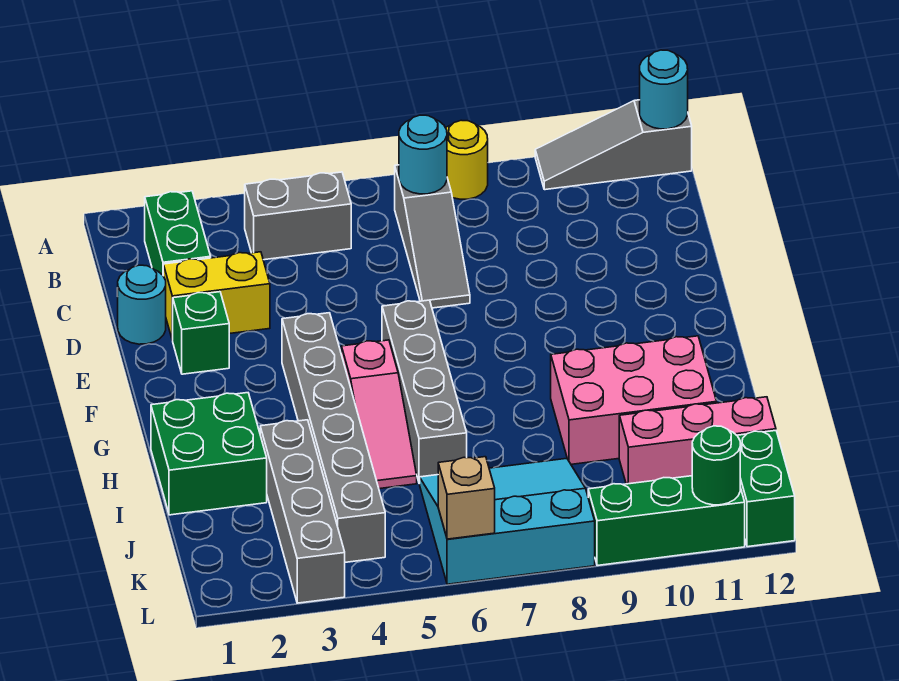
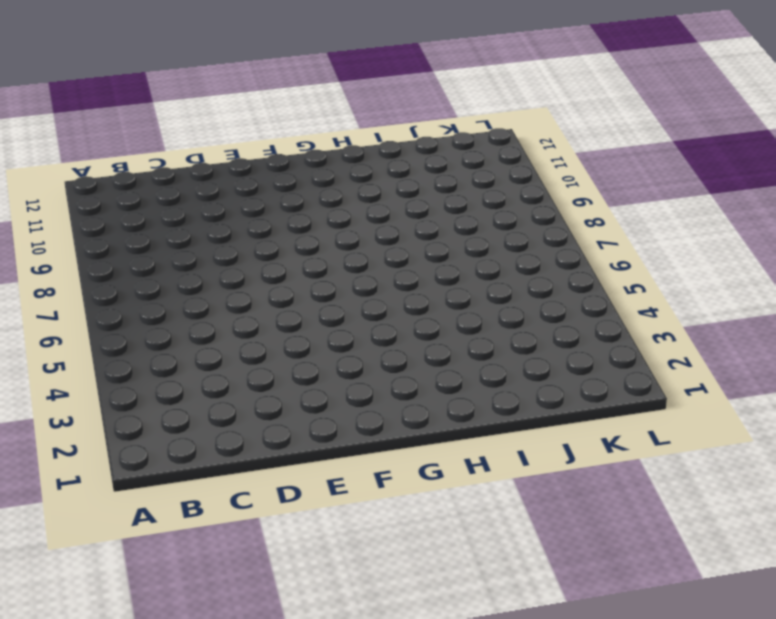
none -> yellow round brick A8 level 1
none -> grey slope A10:A12 level 1 top 12
none -> green brick B2:C2 level 1

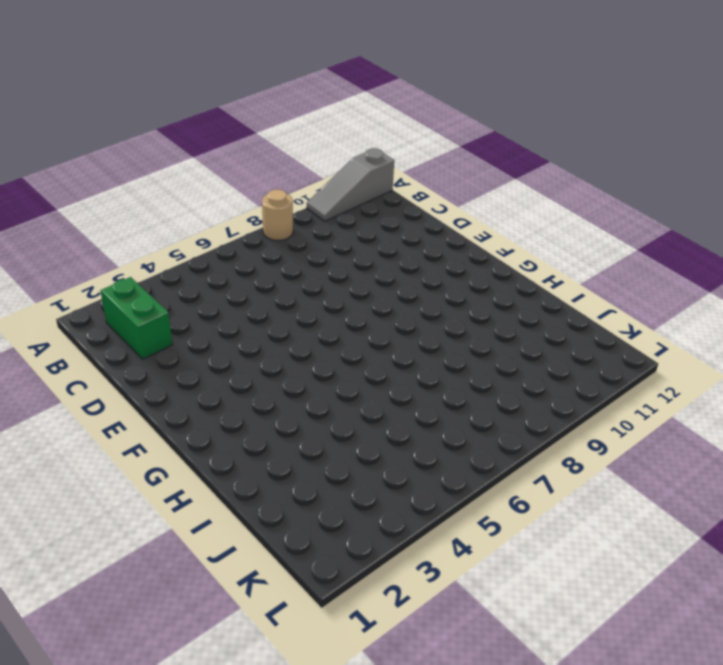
tan round brick A8 level 1 -> yellow round brick A8 level 1
none -> grey brick B4:B5 level 1
none -> grey slope B7:D7 level 1 top B
none -> cyan round brick D1 level 1

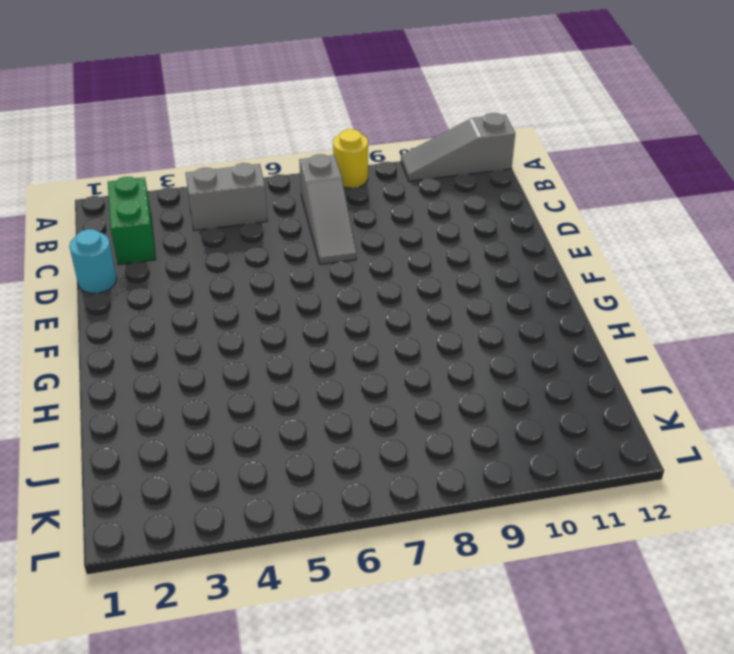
none -> yellow brick D2:D3 level 1
none -> green brick E2 level 1
none -> grey brick F4:K4 level 1

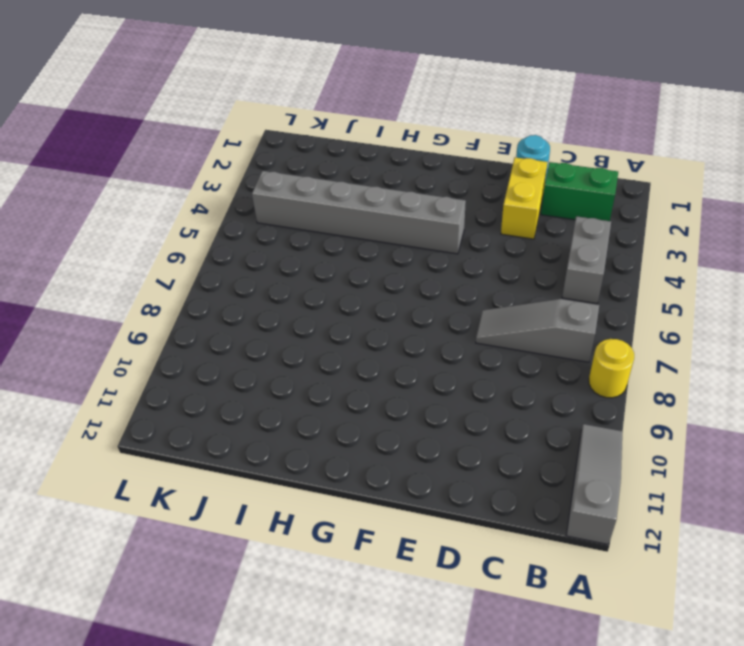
none -> green brick E2 level 1
none -> grey brick F6:I6 level 1
none -> pink slope G5:I5 level 1 top G

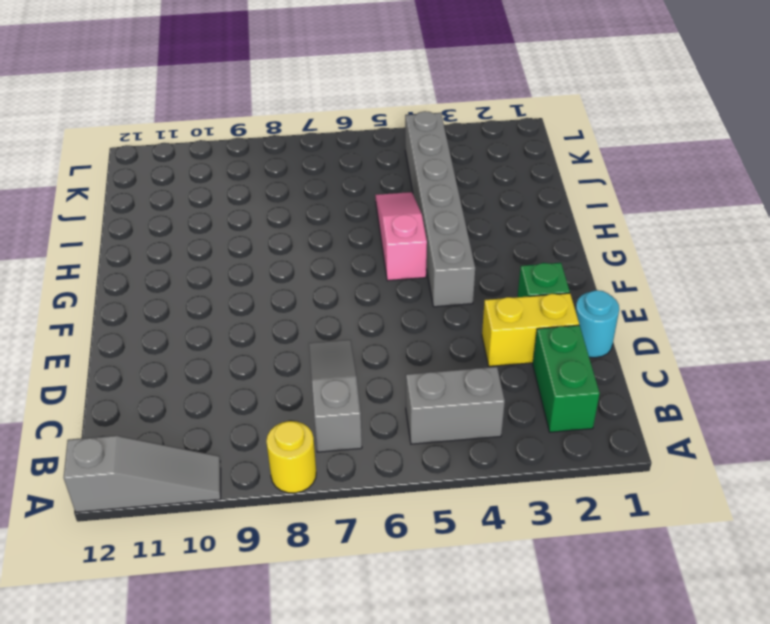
none -> grey brick F6:I6 level 1
none -> green brick H1:I2 level 1
none -> pink brick H9:I11 level 1

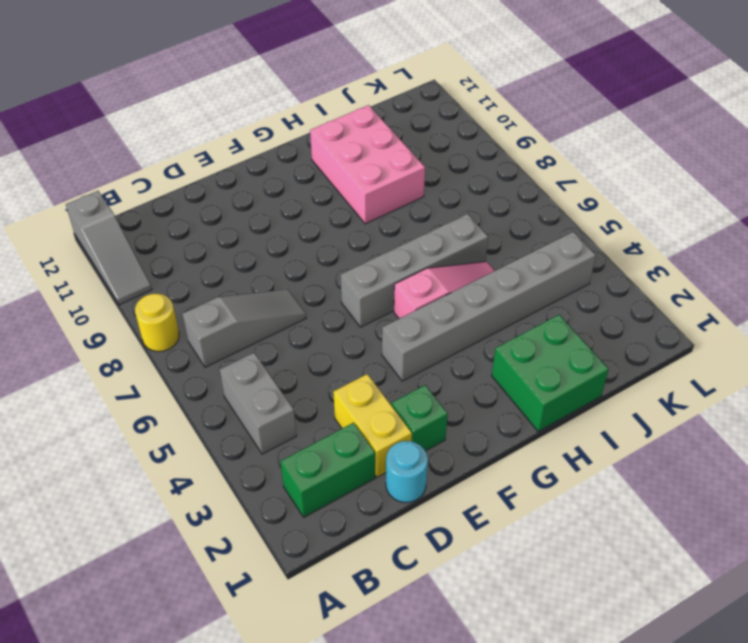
none -> grey brick I3:L3 level 1
none -> cyan slope J6:L8 level 1 top L
none -> pink brick J10:J12 level 1

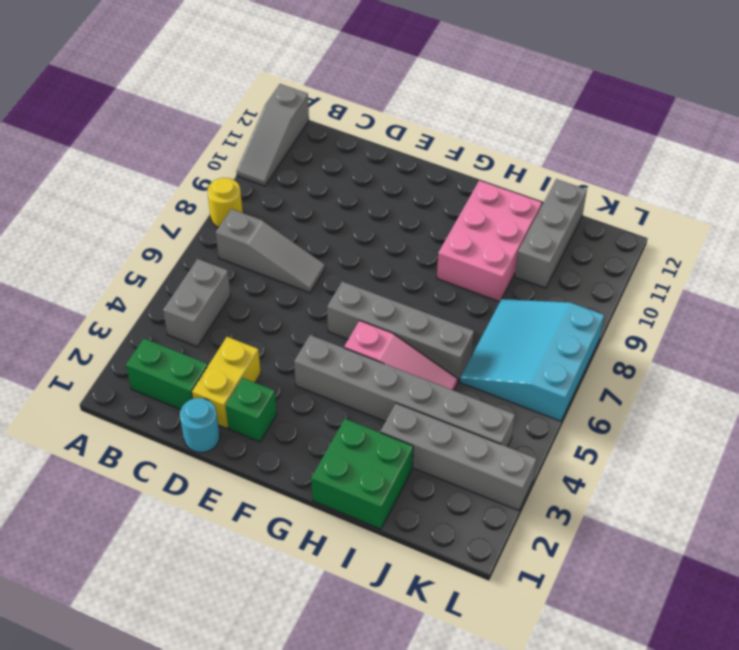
grey brick J10:J12 level 1 -> pink brick J10:J12 level 1
none -> green brick K12:L12 level 1
none -> green brick L9:L11 level 1
none -> cyan round brick A12 level 2

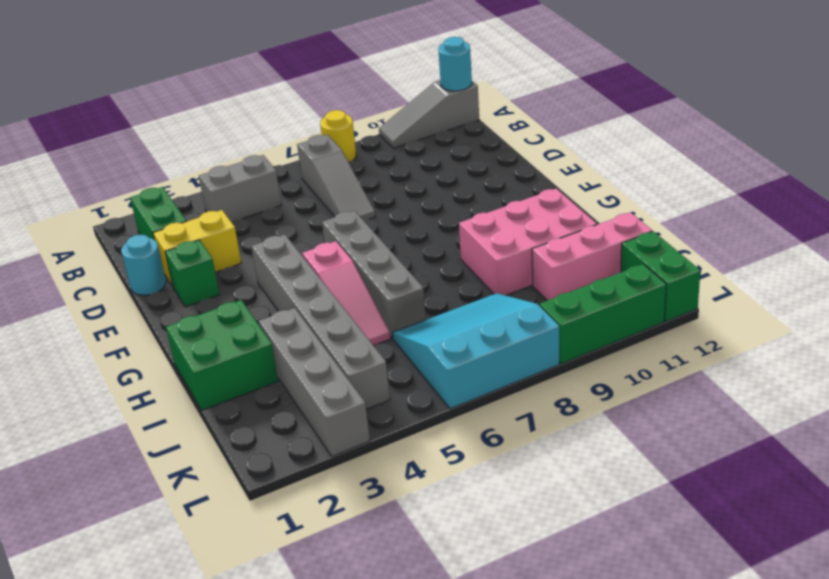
none -> cyan round brick B7 level 2
none -> tan brick L6 level 2
none -> green round brick L11 level 2

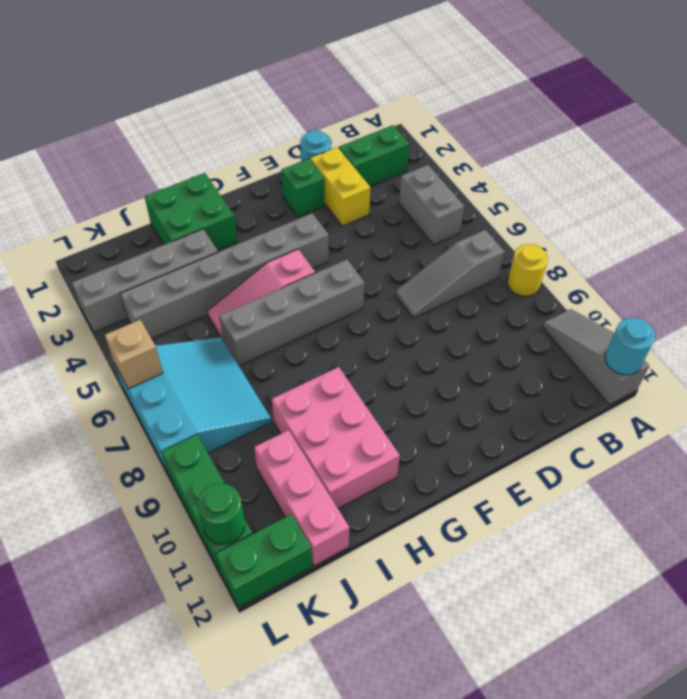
none -> cyan round brick B7 level 2

